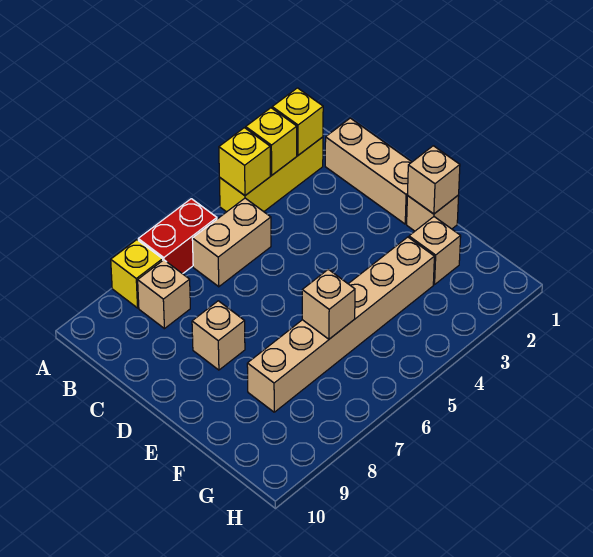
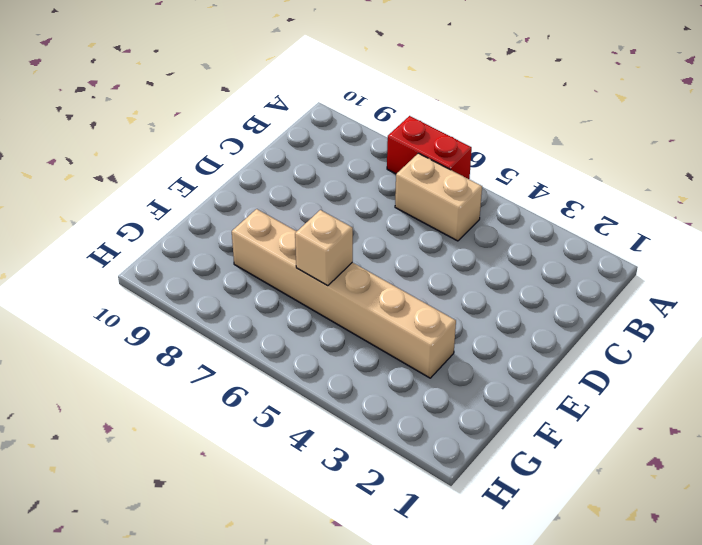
none -> yellow brick A2:A4 level 1
none -> yellow brick A8 level 1
none -> tan brick B1:D1 level 1

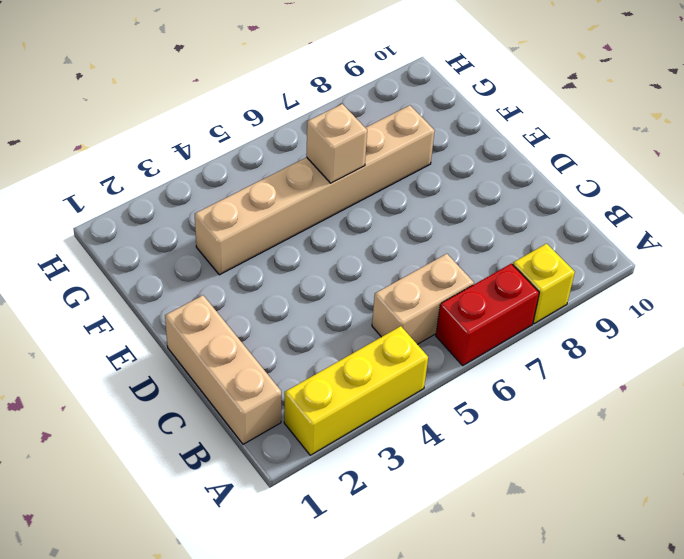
none -> tan brick B8 level 1
none -> tan brick D8 level 1
none -> tan brick E1 level 1

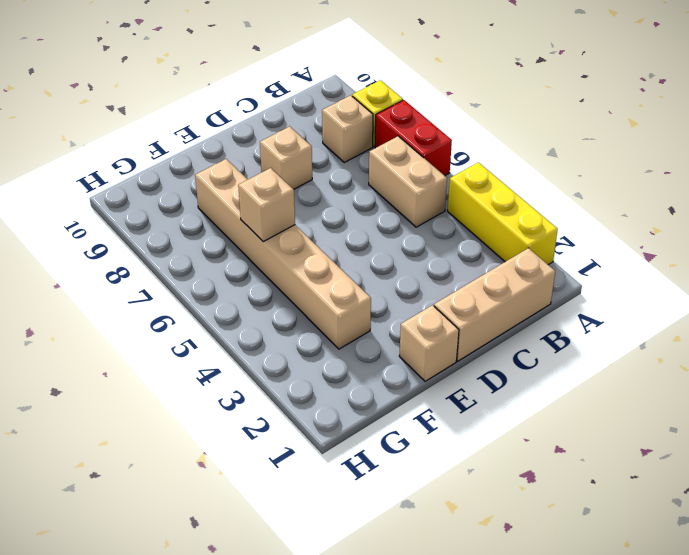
none -> tan brick F2 level 1
none -> yellow brick A2 level 2
none -> yellow brick A3 level 2

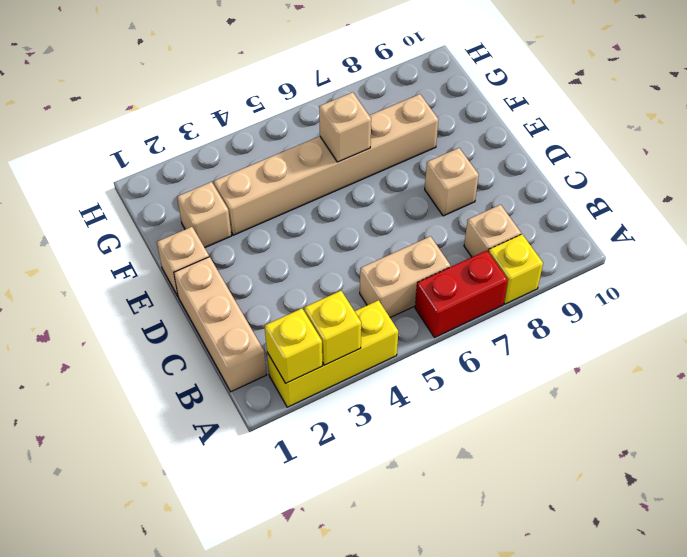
none -> yellow brick A4 level 2
none -> tan brick E1 level 2

